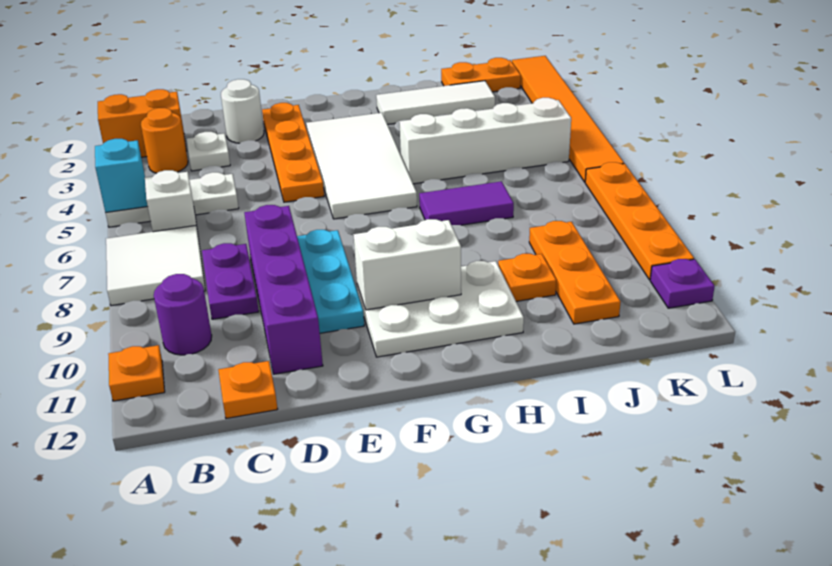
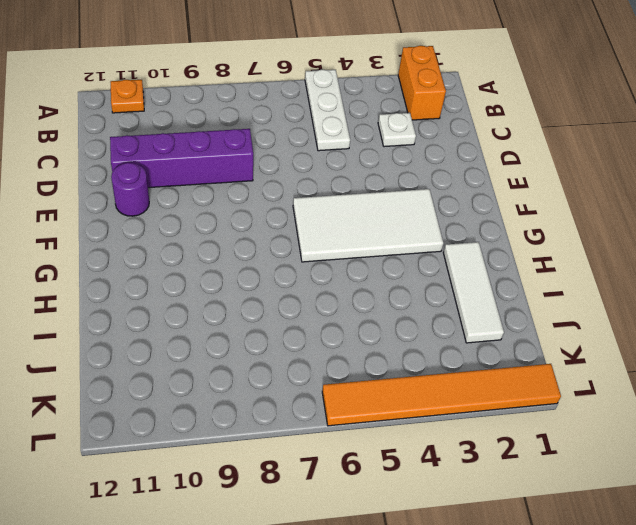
purple round brick E11 level 1 -> purple round brick B10 level 1
none -> white tile A7:B8 level 1
none -> orange round brick B3 level 1
none -> white brick B6 level 1

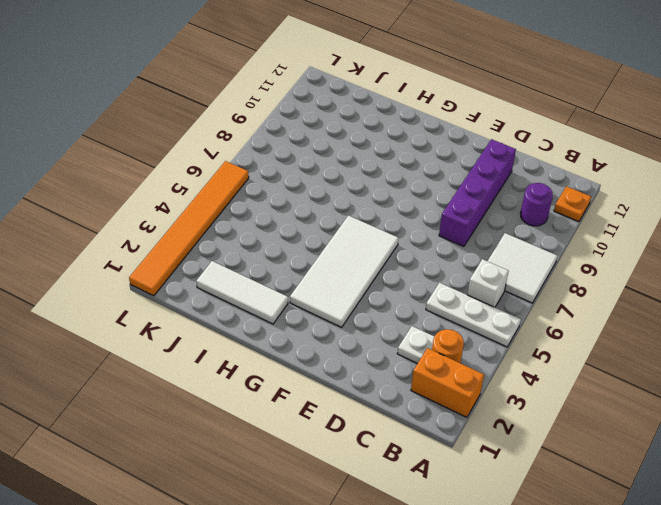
none -> purple plate C8:C9 level 1
none -> orange plate C12 level 1
none -> white round brick D2 level 1

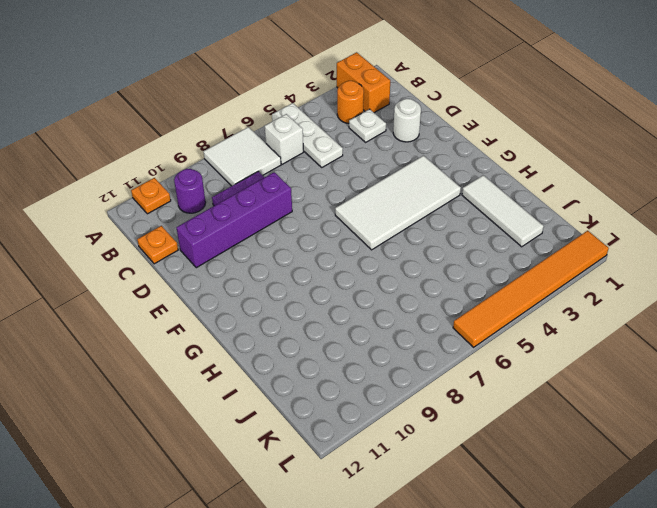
none -> orange plate E2:E5 level 1
none -> cyan plate E8:E10 level 1
none -> white plate F10:H11 level 1

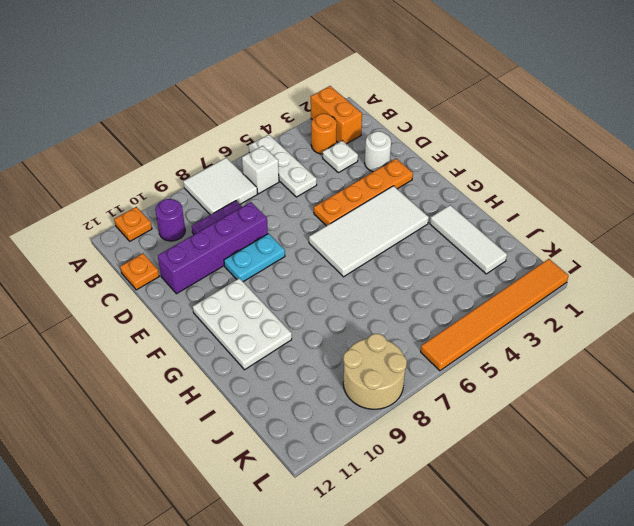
cyan plate E8:E9 level 1 -> cyan plate E8:E10 level 1
tan round brick K8:L9 level 1 -> orange plate L7:L10 level 1
none -> white brick H5:K5 level 1
none -> purple tile H7:I7 level 1
none -> orange plate I10 level 1

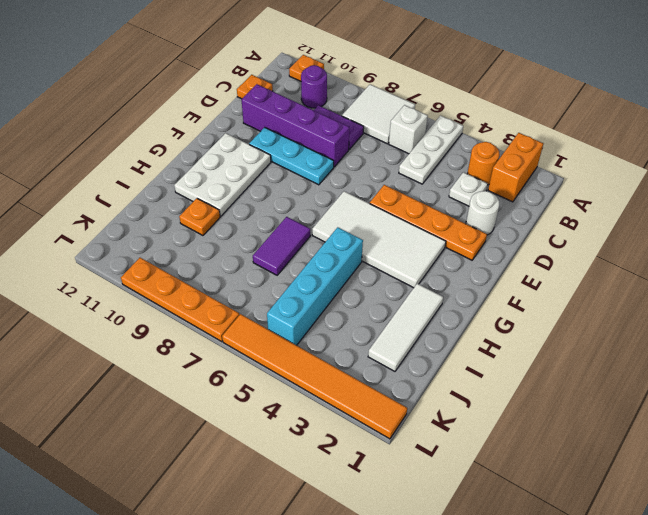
cyan brick H5:K5 level 1 -> white brick H5:K5 level 1
none -> orange plate J1:K1 level 1
none -> orange plate J9:J11 level 1
none -> purple plate L11 level 1

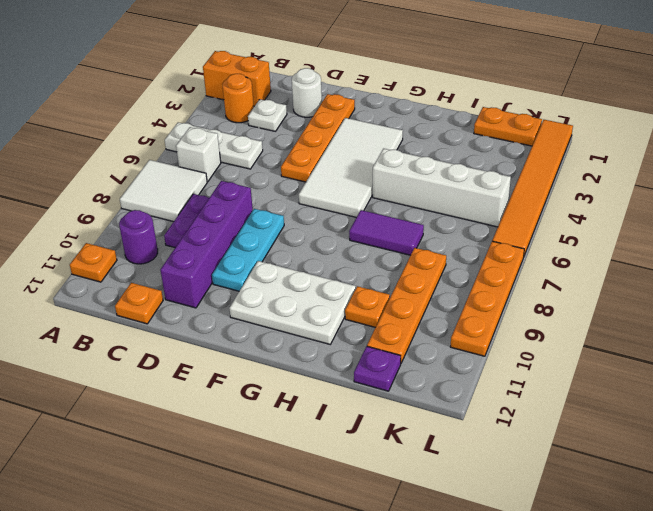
orange plate J8:J11 level 1 -> orange plate J9:J11 level 1
purple plate J12 level 1 -> purple plate L11 level 1
none -> white tile H2:J2 level 1
none -> cyan brick A5 level 2
none -> white brick F10:G10 level 2

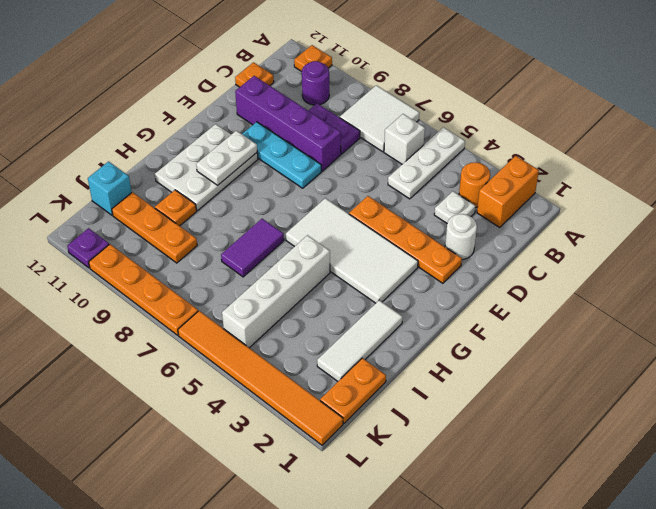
white plate F10:G10 level 2 -> white brick F10:G10 level 2
cyan brick J12 level 1 -> cyan brick A5 level 2

